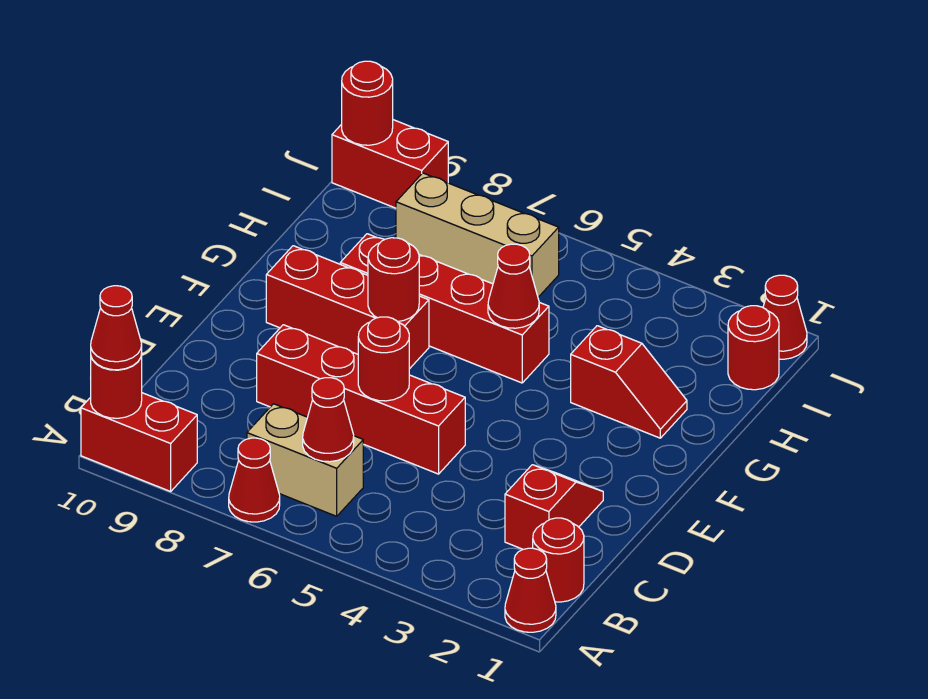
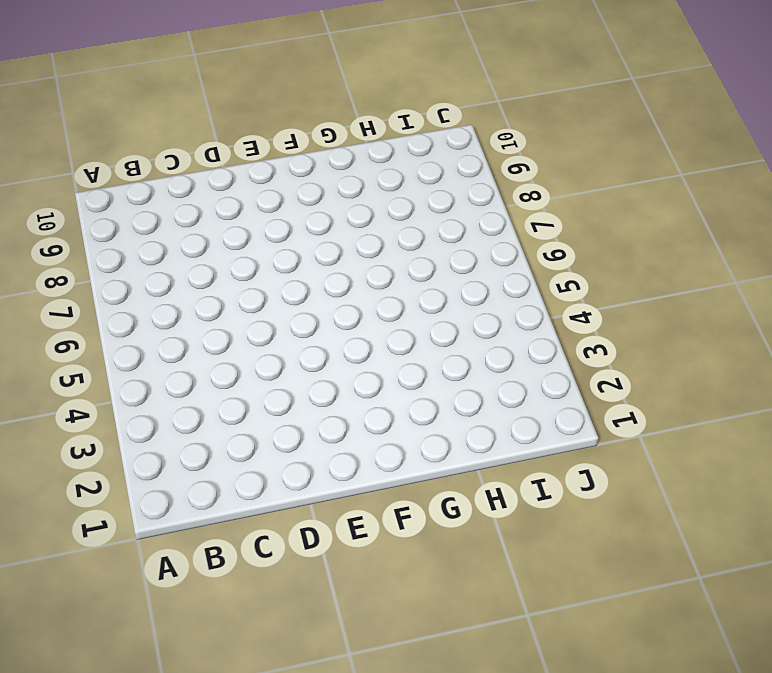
none -> red cone A1 level 1
none -> red cone A7 level 1
none -> red brick A9:A10 level 1

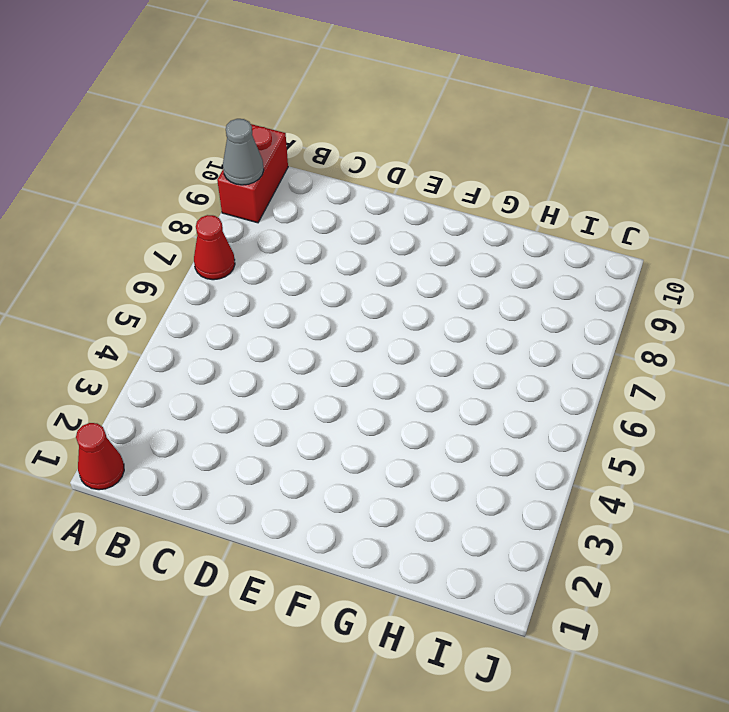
grey cone A9 level 2 -> none
none -> red round brick B1 level 1
none -> tan brick B6:B7 level 1
none -> red slope C2:D2 level 1 top C

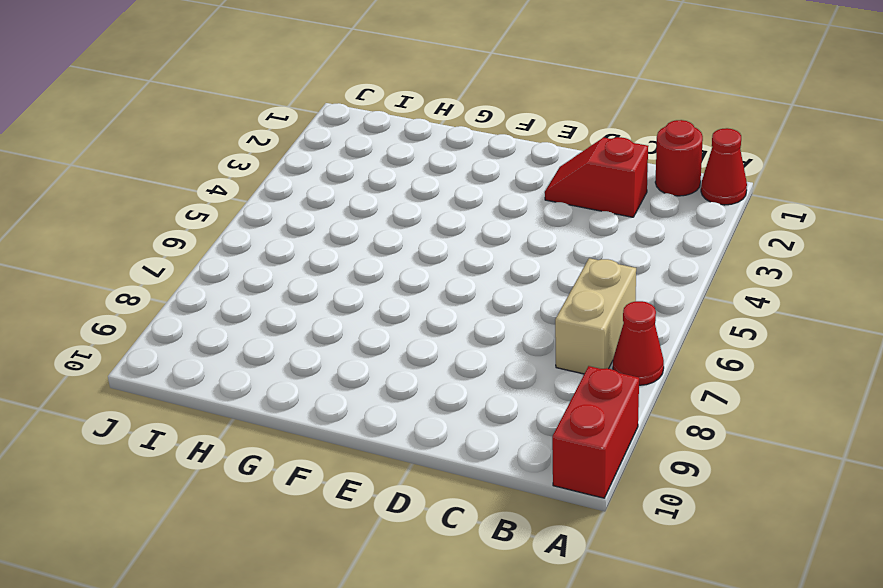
none -> red brick D5:D8 level 1
none -> red brick F7:F9 level 1
none -> red slope G2:G3 level 1 top 3

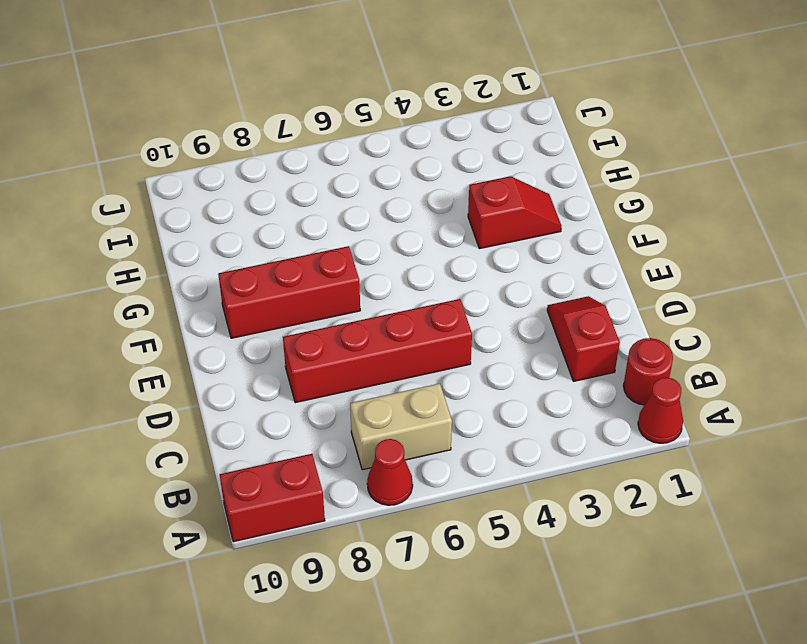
none -> red brick G5:G8 level 1
none -> red round brick I1 level 1
none -> tan brick I6:I8 level 1

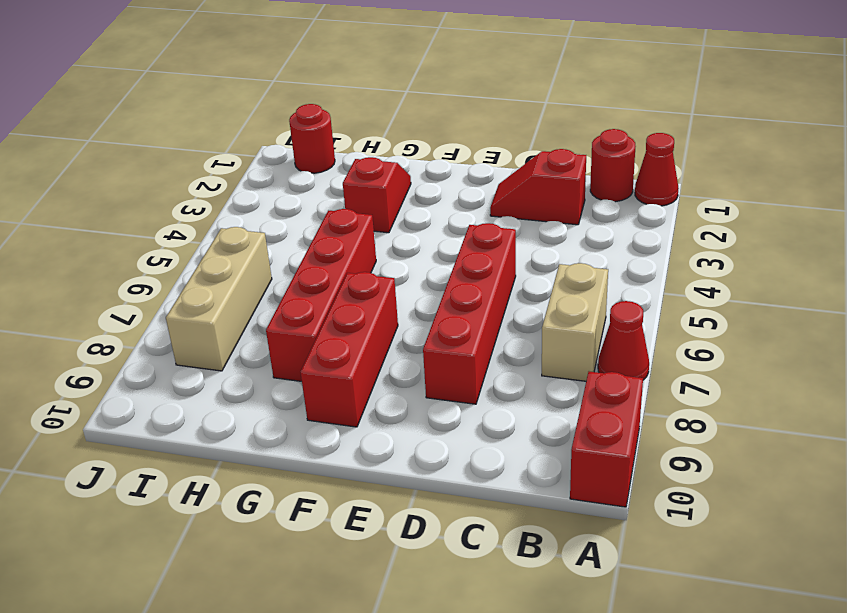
none -> red cone J1 level 1
none -> red brick J9:J10 level 1
none -> red round brick A10 level 2

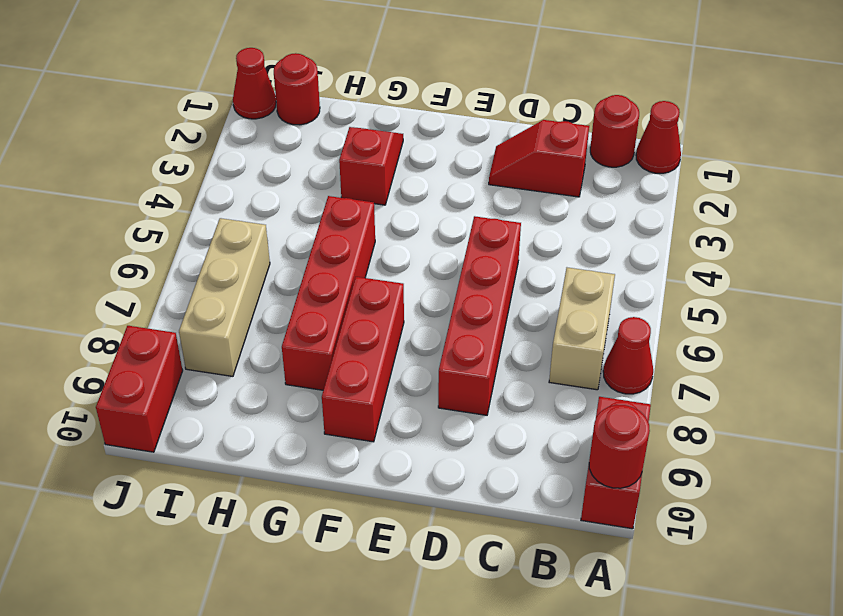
none -> red cone B6 level 2
none -> red round brick D6 level 2
none -> red round brick F7 level 2

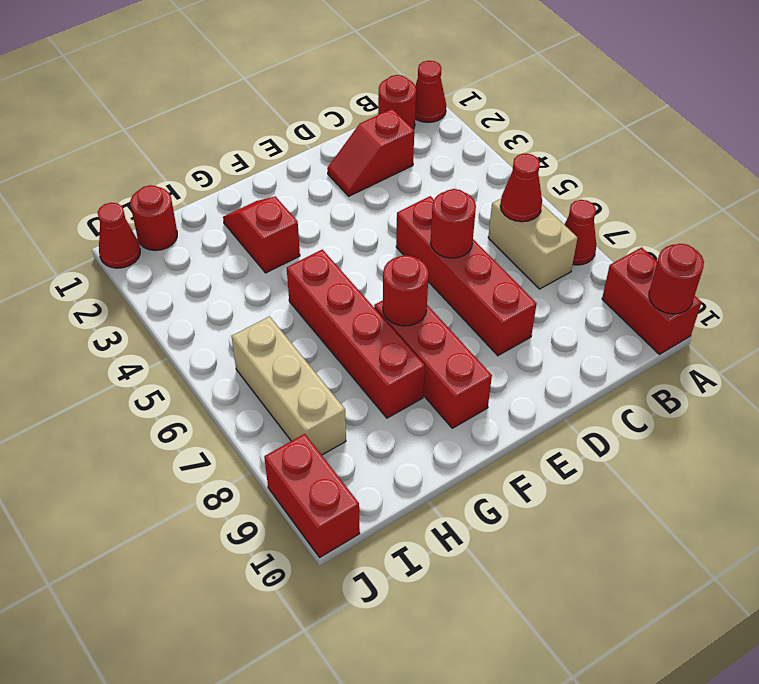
none -> red cone G5 level 2
none -> red round brick J10 level 2
none -> red cone A10 level 3

